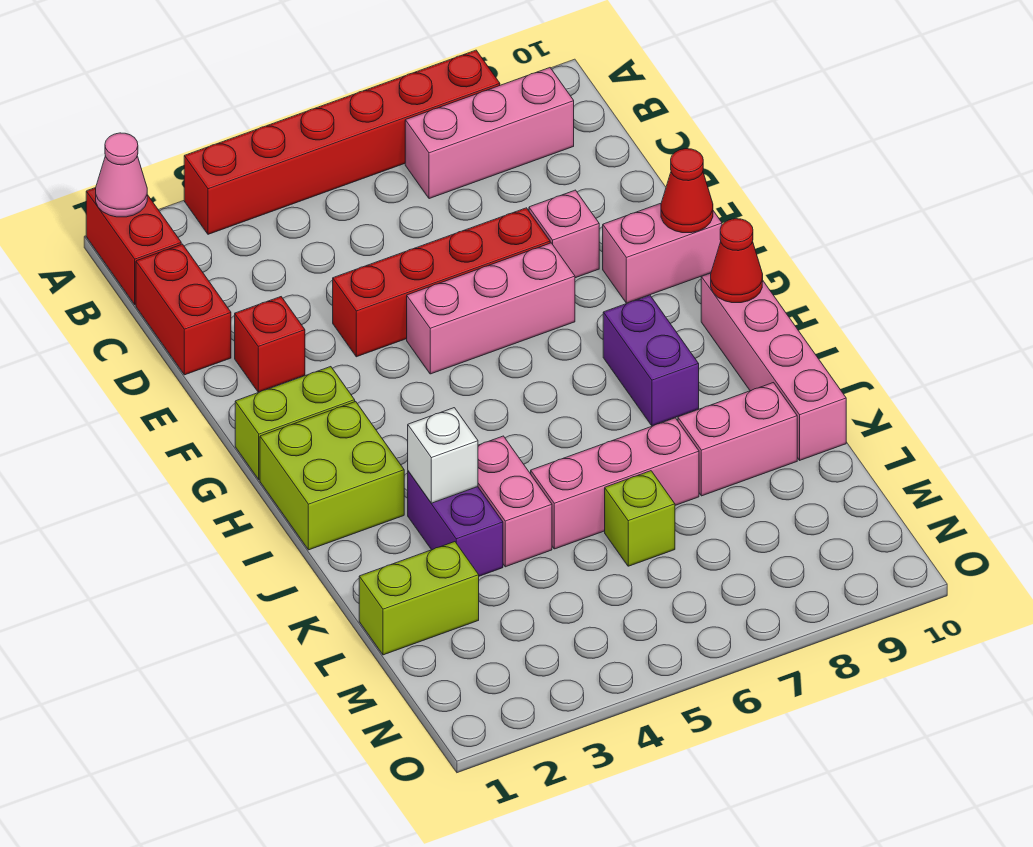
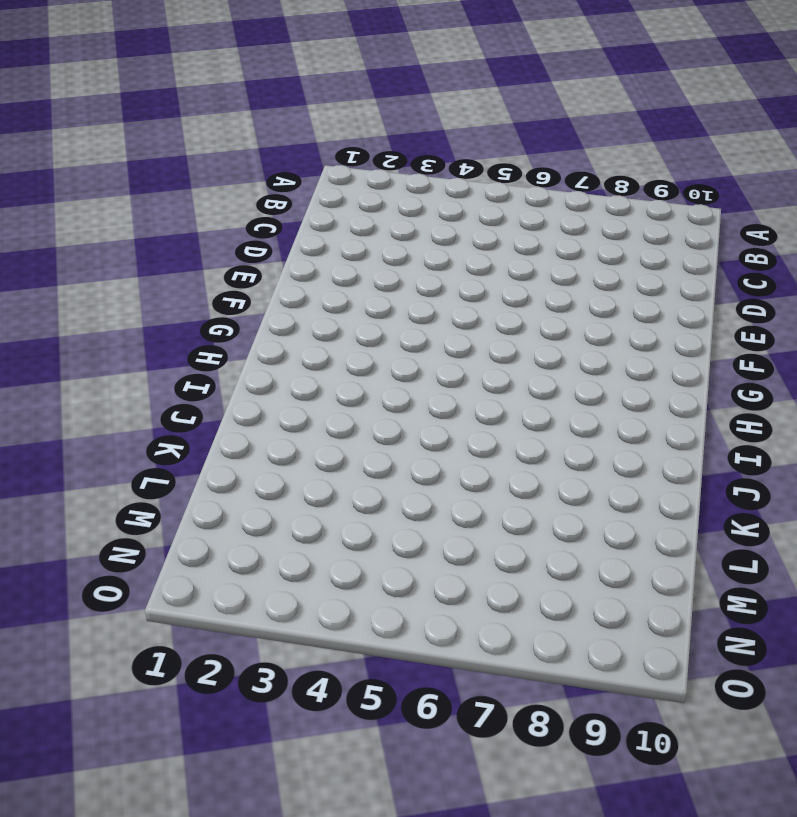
none -> red brick A1:B1 level 1
none -> red brick A3:A8 level 1
none -> pink brick B7:B9 level 1

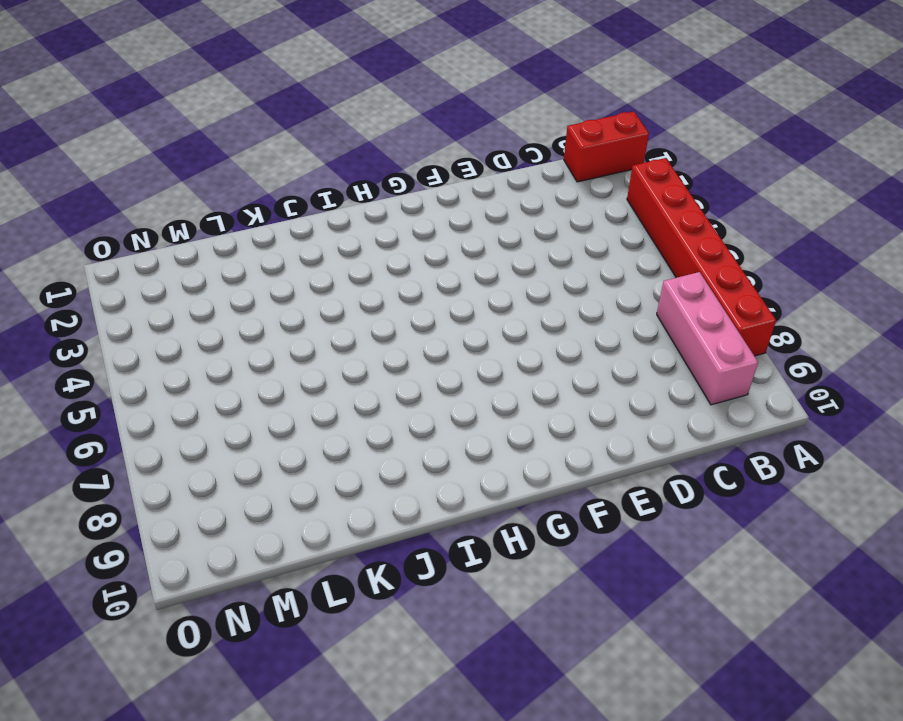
none -> red brick C1:D1 level 1
none -> red brick E2 level 1
none -> red brick E4:E7 level 1

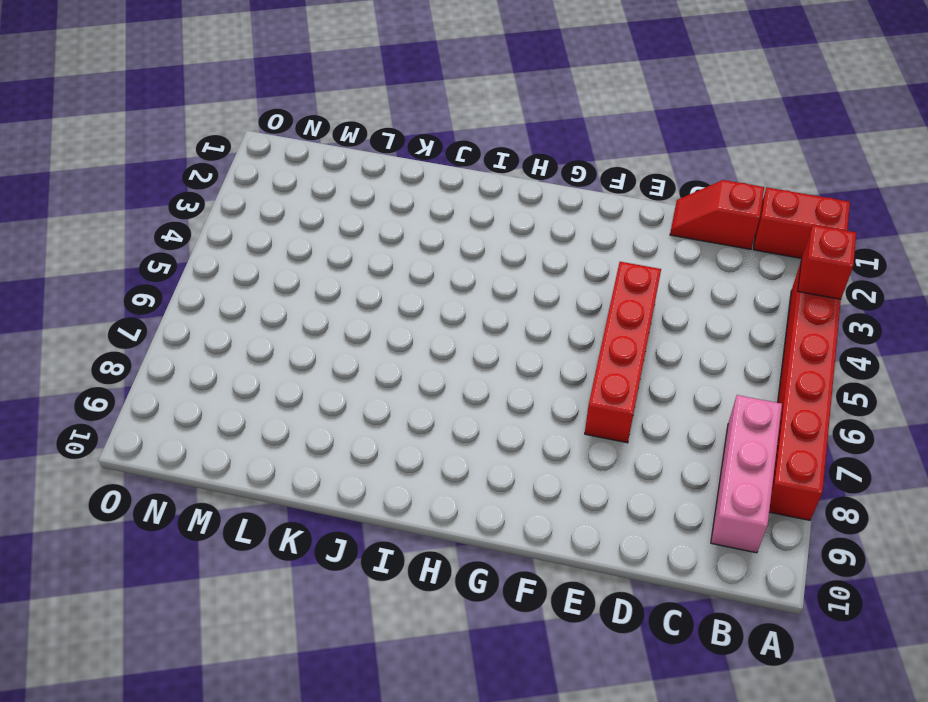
red brick A3 level 2 -> red brick E2 level 1
red slope C1:D1 level 1 top C -> red brick C1:D1 level 1
none -> pink brick E8 level 1
none -> pink brick F5:F7 level 1
none -> pink brick F9:F10 level 1

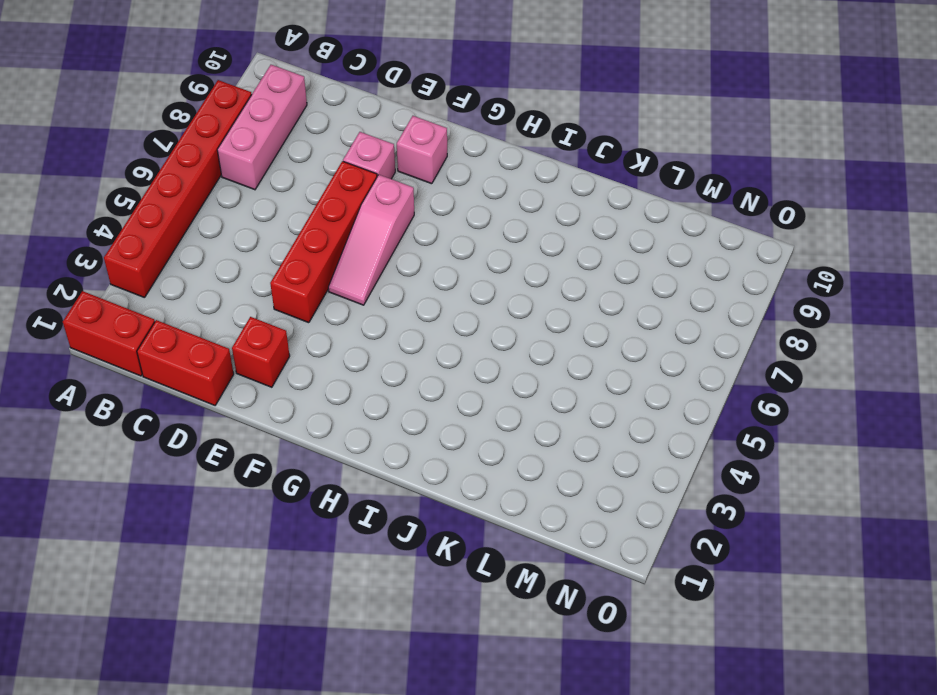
pink slope F5:F7 level 1 top 7 -> pink brick F5:F7 level 1
pink brick F9 level 1 -> pink brick F9:F10 level 1
none -> lime brick G1:G2 level 1
none -> lime brick H1:I2 level 1
none -> purple brick H8:I8 level 1

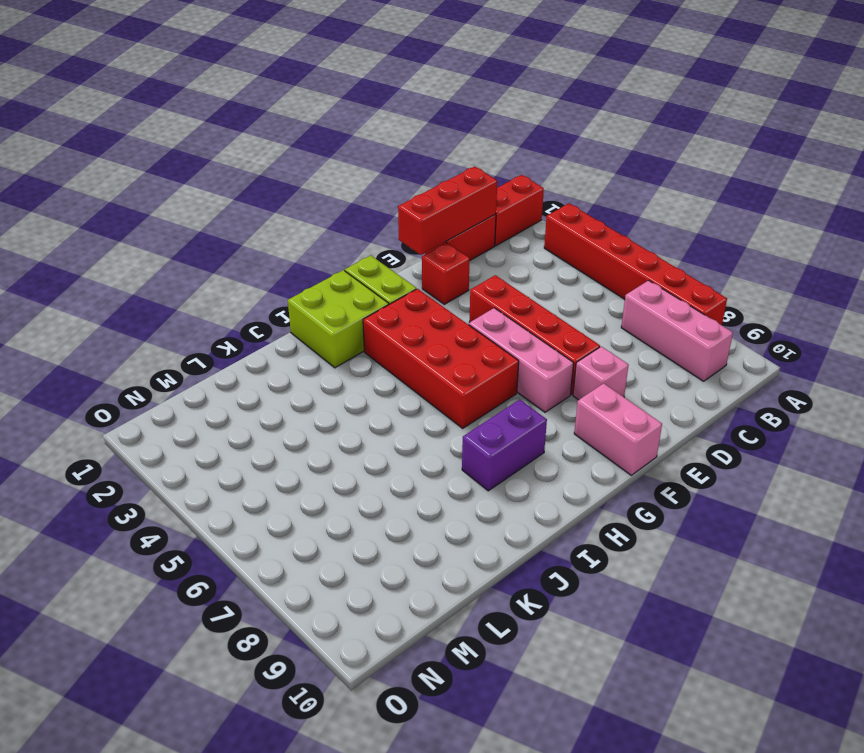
red brick C1:E1 level 2 -> none
red brick G3:H6 level 1 -> none
none -> pink brick H10:K10 level 1
none -> purple brick J3:K3 level 1
none -> pink brick J4:K4 level 1

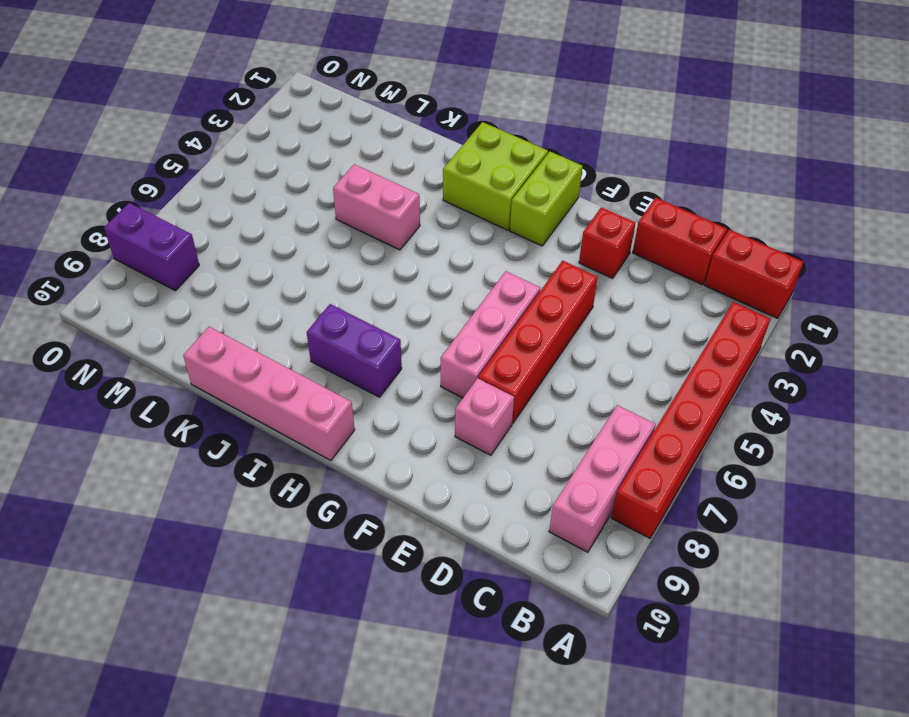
purple brick N8:O8 level 1 -> purple brick J3:K3 level 1
none -> pink brick F9:F10 level 1
none -> pink brick K5:K7 level 1
none -> pink brick K8:K9 level 1

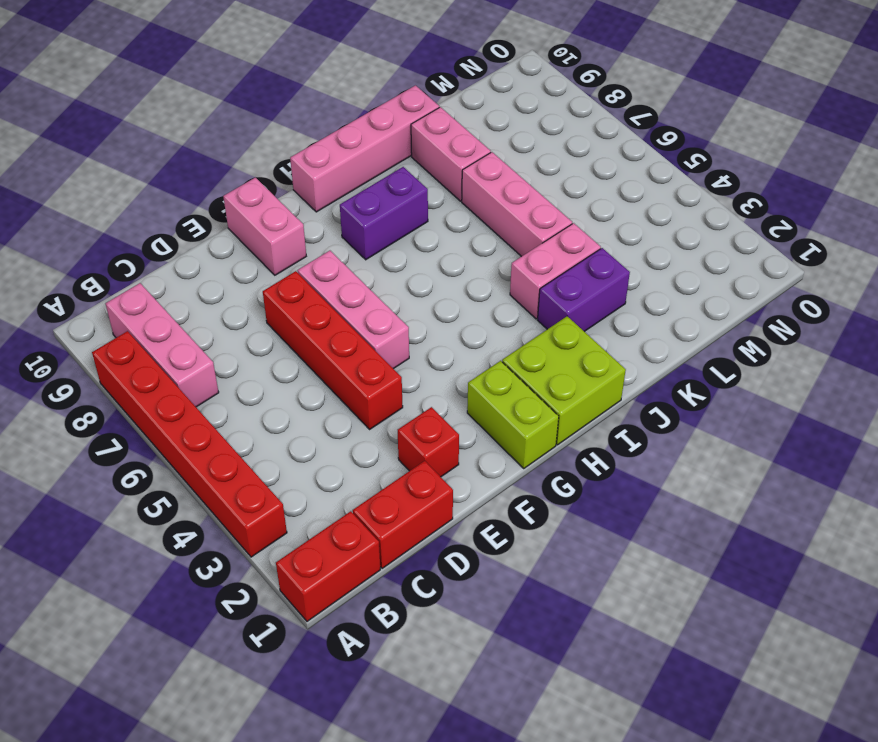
none -> pink brick E8 level 1
none -> lime brick L1:L2 level 1
none -> lime brick L6 level 1

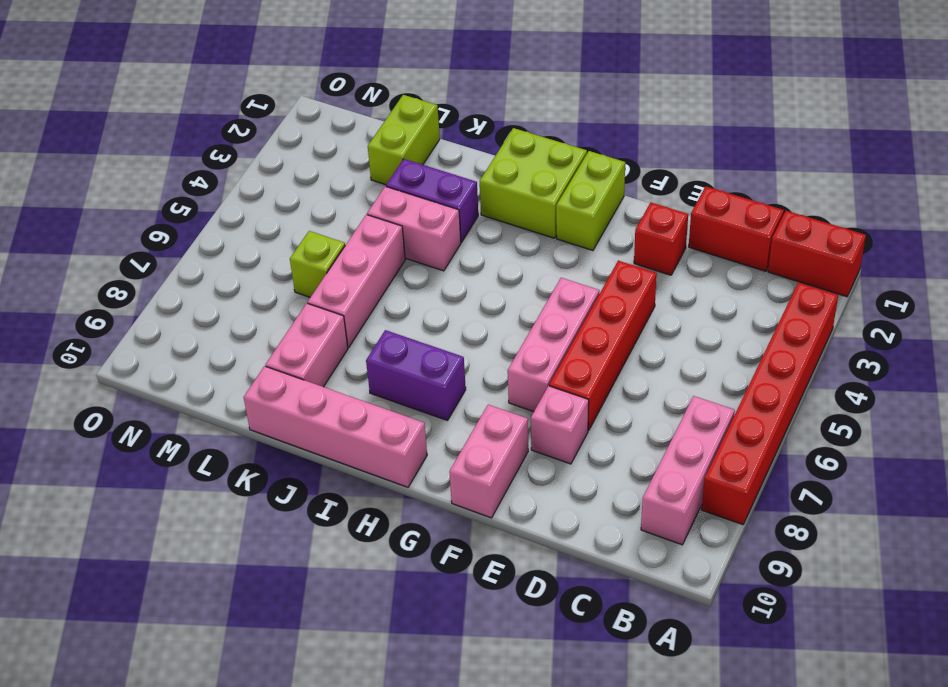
none -> pink cone A1 level 2
none -> red cone F10 level 2
none -> red cone H10 level 2

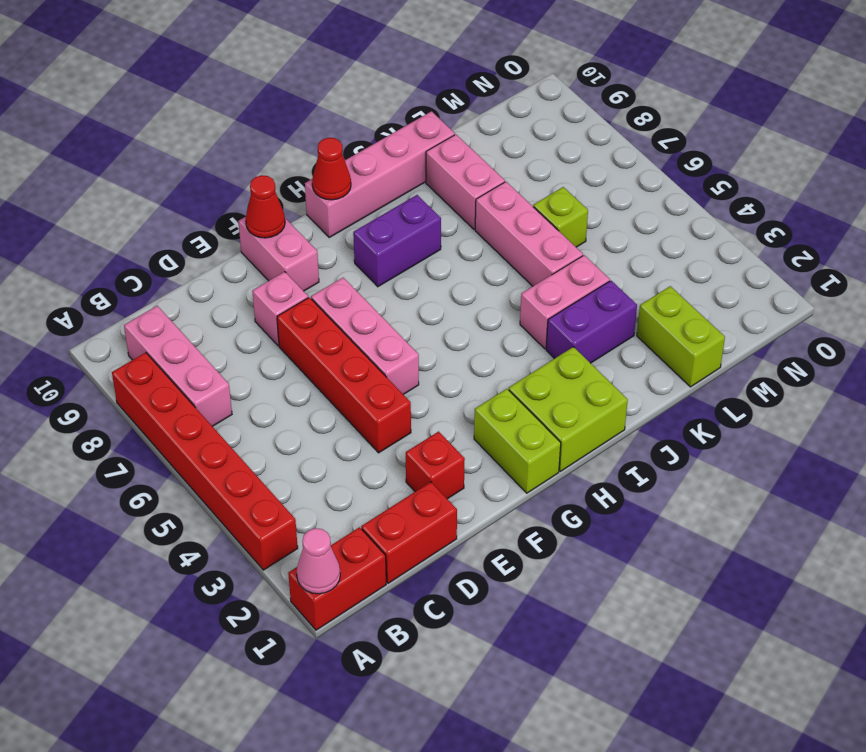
none -> white brick J3 level 2

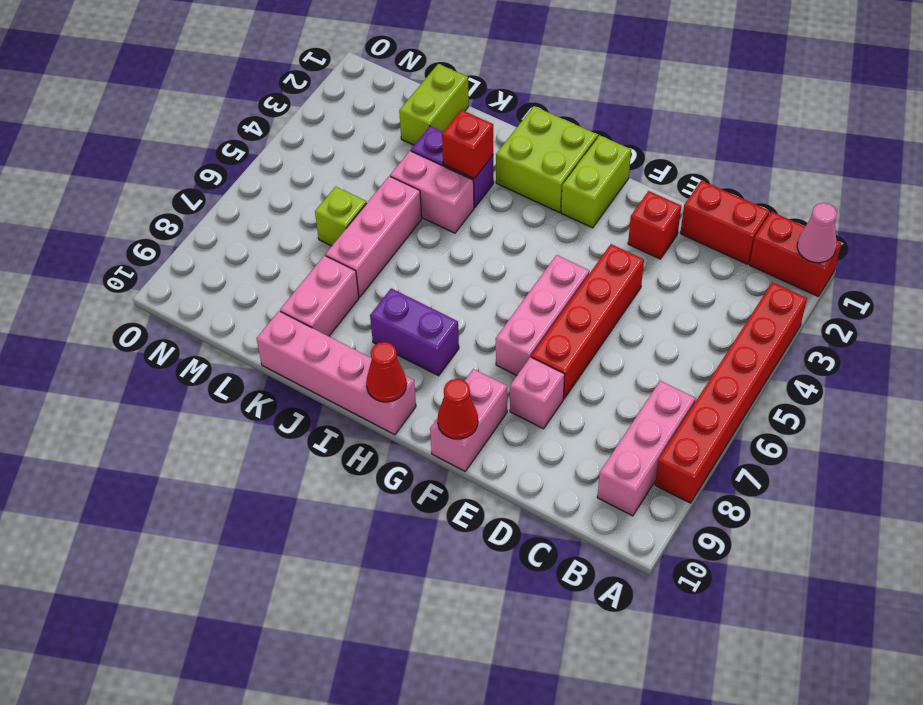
red brick J3 level 2 -> white brick J3 level 2

